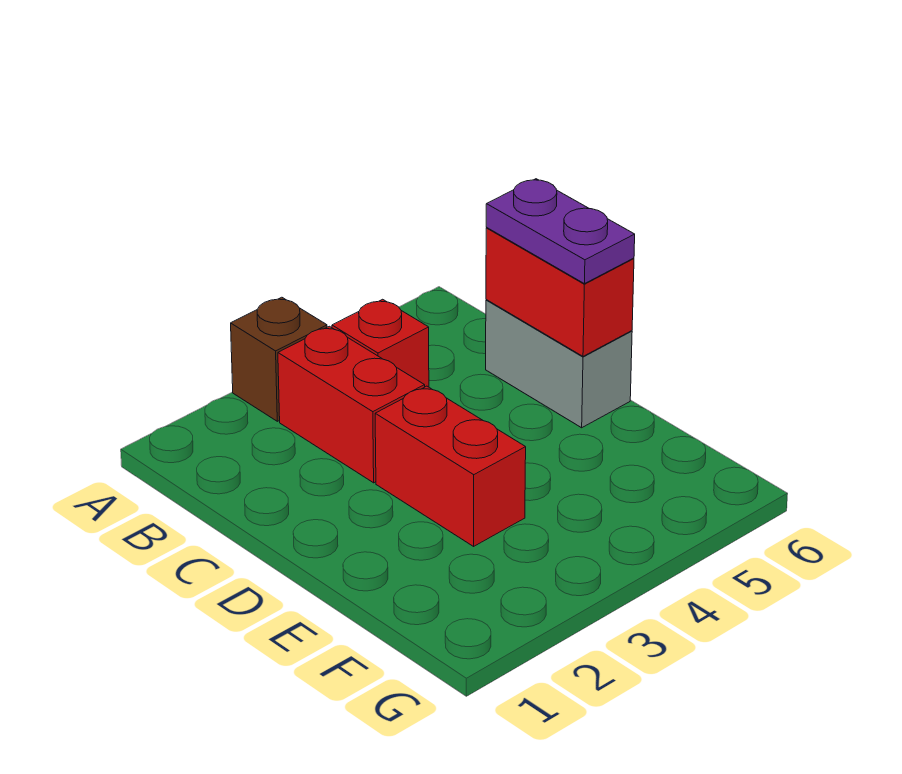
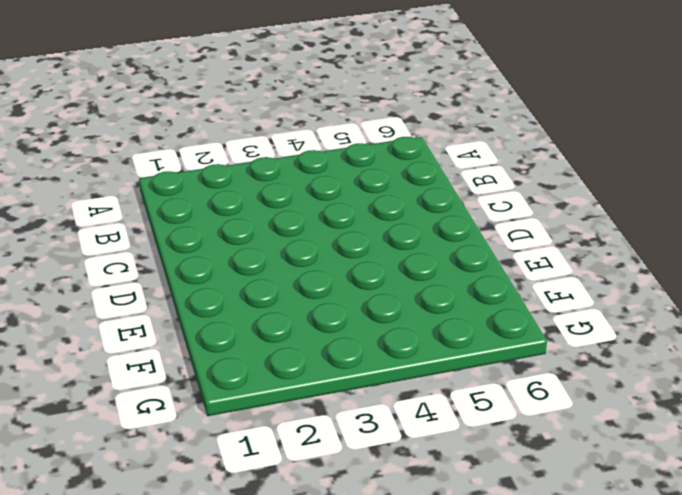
none -> brown brick A3 level 1
none -> red brick B3:C3 level 1

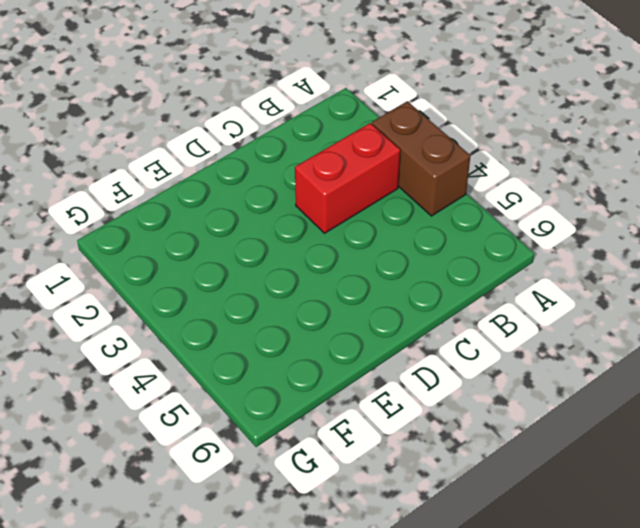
brown brick A3:A4 level 1 -> brown brick A3 level 1
none -> red brick B4 level 1
none -> grey brick C6:D6 level 1

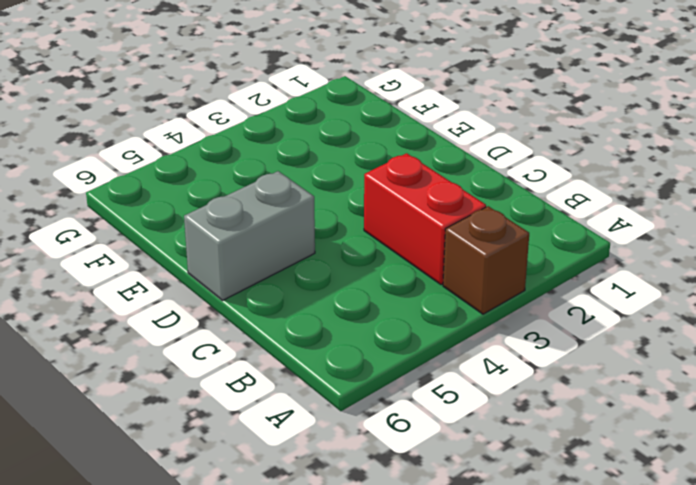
grey brick D5:D6 level 1 -> grey brick C6:D6 level 1
none -> red brick B4 level 1
none -> red brick D3:E3 level 1

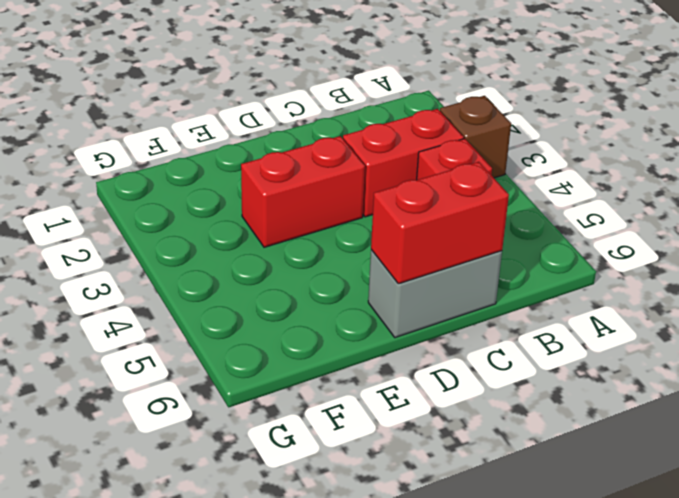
none -> purple plate C6:D6 level 3

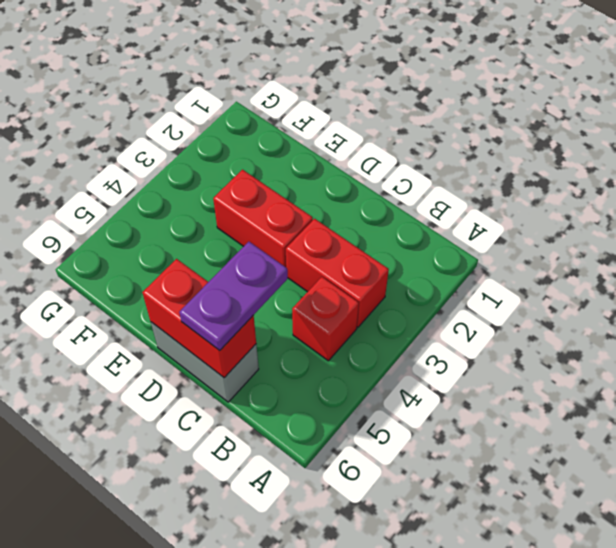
purple plate C5:C6 level 3 -> purple plate C6:D6 level 3
none -> brown brick A3 level 1

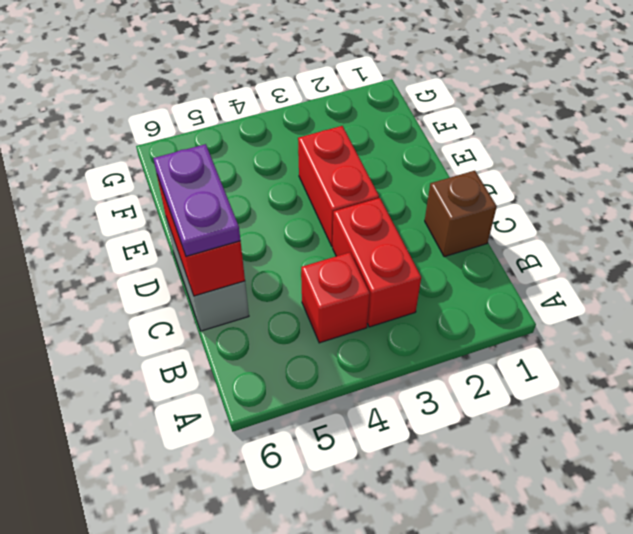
brown brick C1 level 1 -> brown brick A3 level 1

